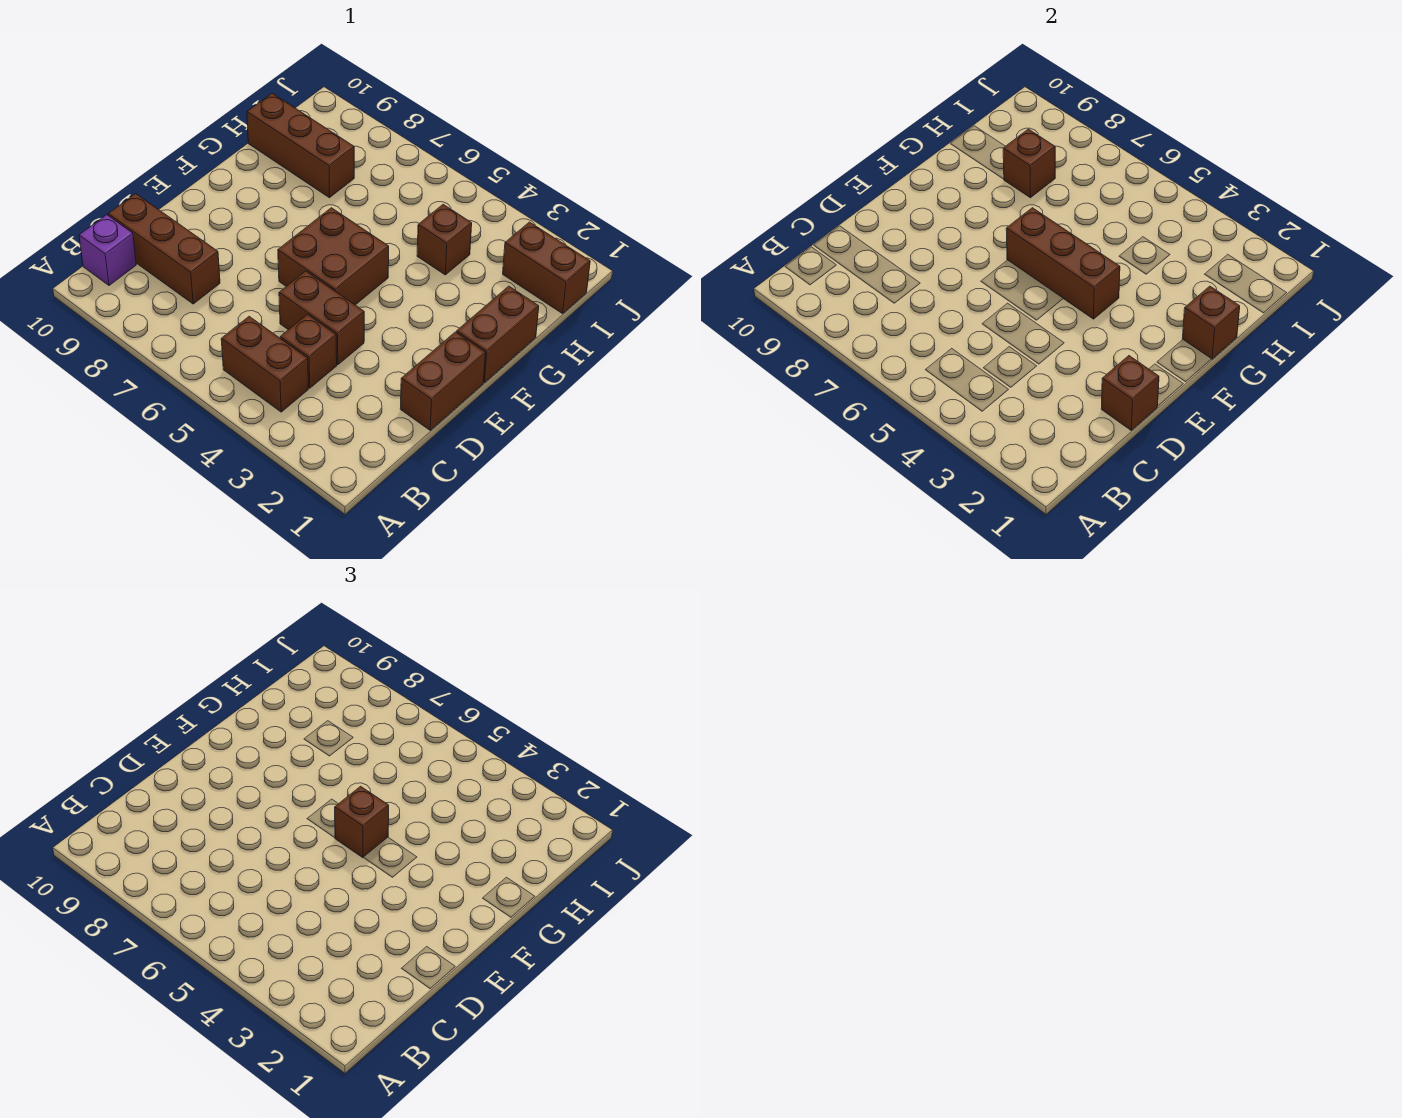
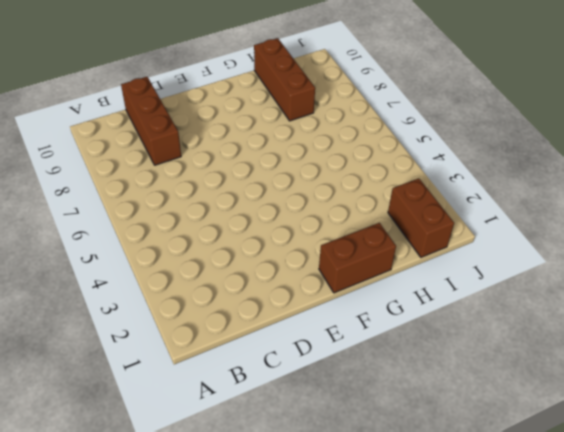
none -> brown brick B4:B5 level 1
none -> purple brick B10 level 1
none -> brown brick C4 level 1

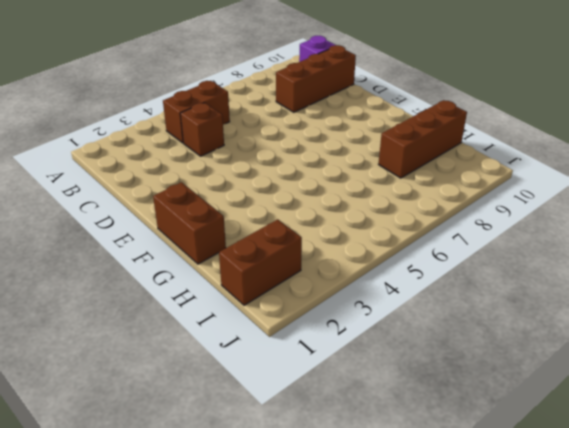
none -> brown brick D1:E1 level 1
none -> brown brick D4:D5 level 1
none -> brown brick E5:F6 level 1

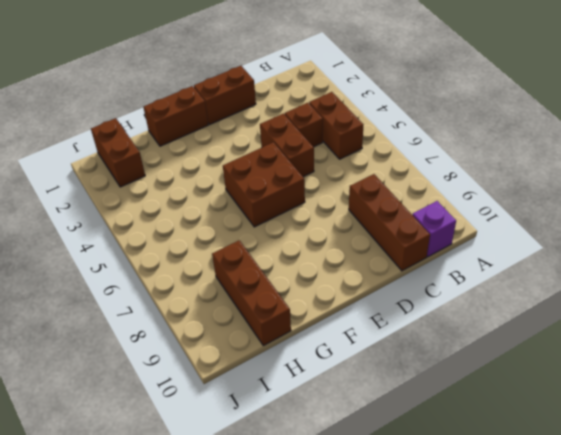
none -> brown brick H4 level 1
none -> brown brick D1 level 2
none -> brown brick F4:F6 level 2

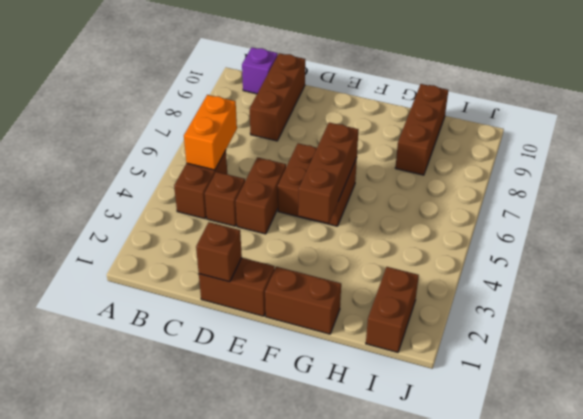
orange brick B5:B6 level 2 -> none
none -> brown brick H4 level 1
none -> brown brick G1 level 2
none -> brown brick H8 level 2

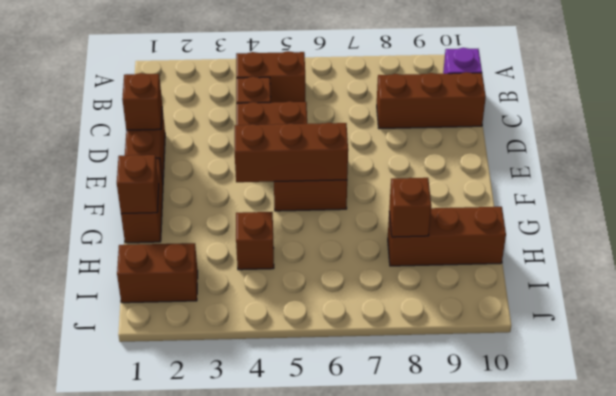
none -> brown brick F5 level 3

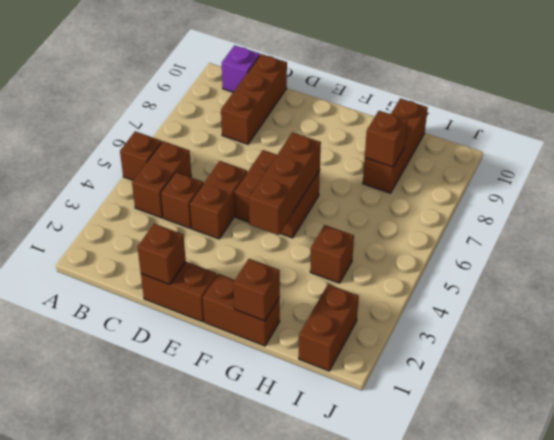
brown brick A5 level 1 -> brown brick F5 level 3

